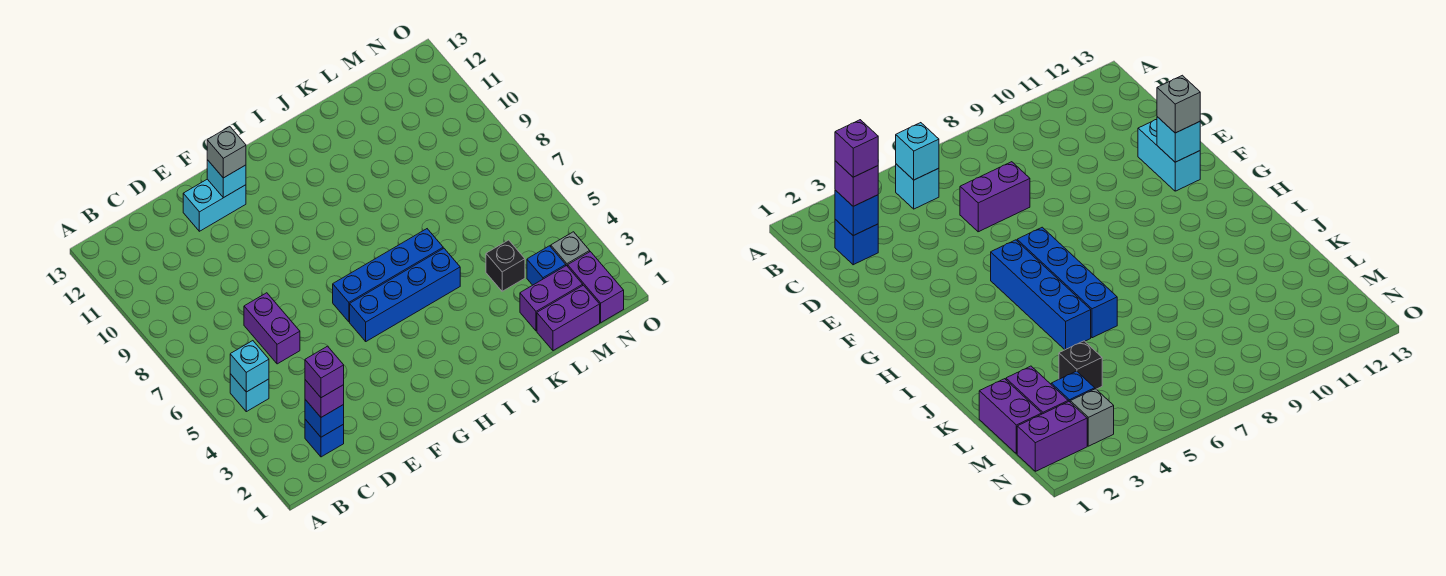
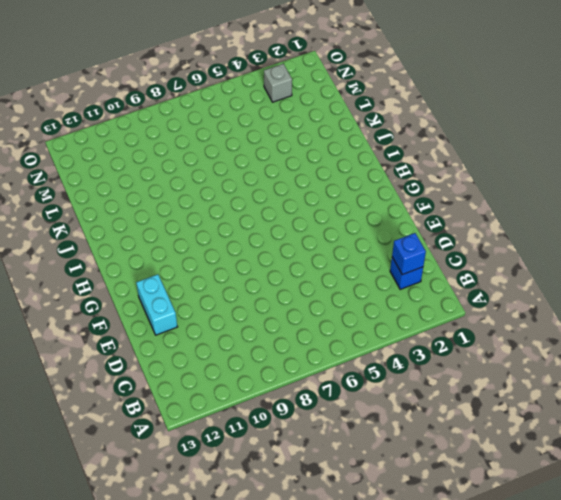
none -> cyan brick B5 level 1
none -> purple brick D6:D7 level 1
none -> blue brick G5:J5 level 1

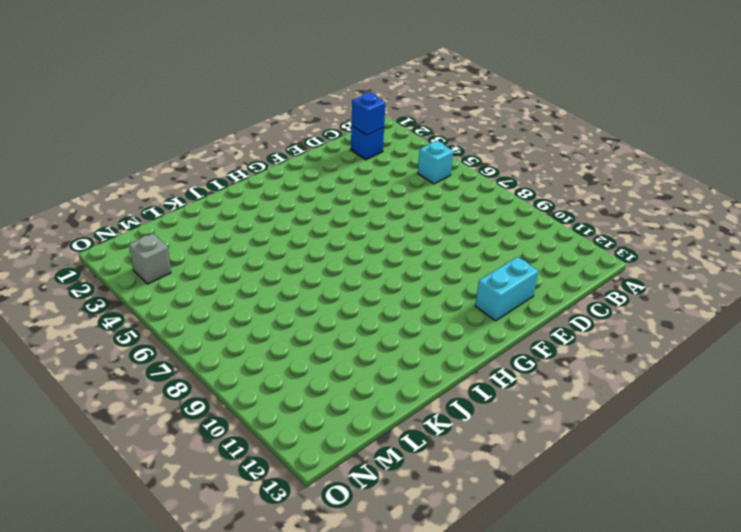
none -> purple brick D6:D7 level 1
none -> blue brick G5:J5 level 1
none -> blue brick G6:J6 level 1

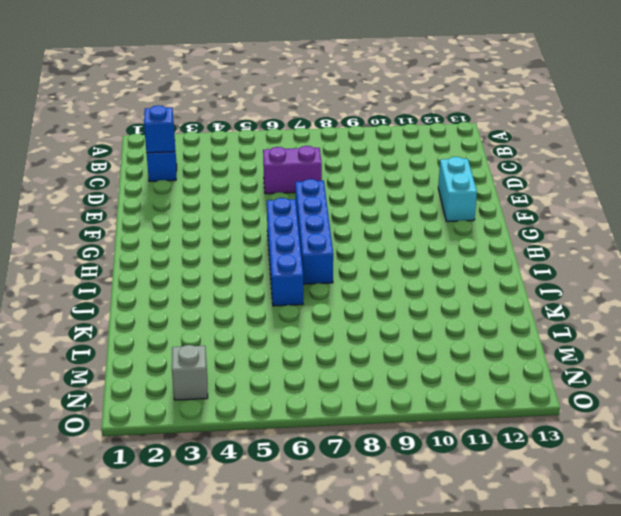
blue brick F7:I7 level 1 -> blue brick G5:J5 level 1
none -> cyan brick B5 level 1
none -> purple brick L1:M1 level 1
none -> purple brick L2:M2 level 1

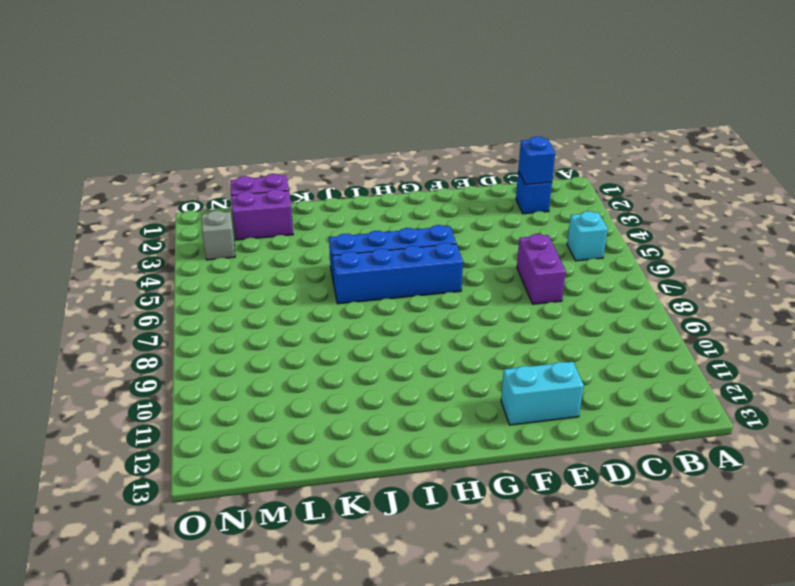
none -> black brick L4 level 1
none -> blue brick M3 level 1
none -> purple brick N1:N2 level 1

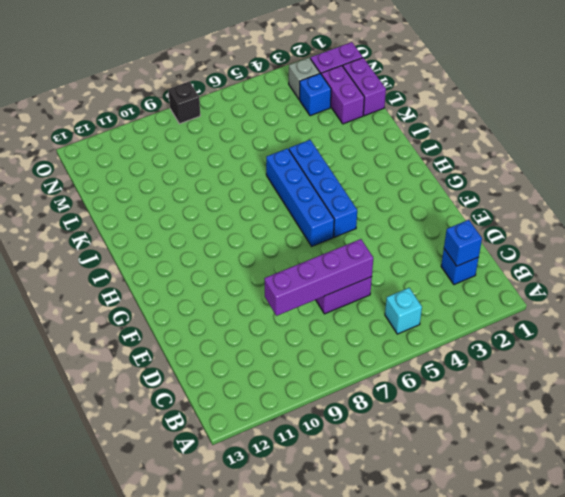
purple brick D6:D9 level 2 -> none
black brick O8 level 1 -> black brick L4 level 1
none -> cyan brick E12:F12 level 1
none -> cyan brick B5 level 2
none -> cyan brick F12 level 2

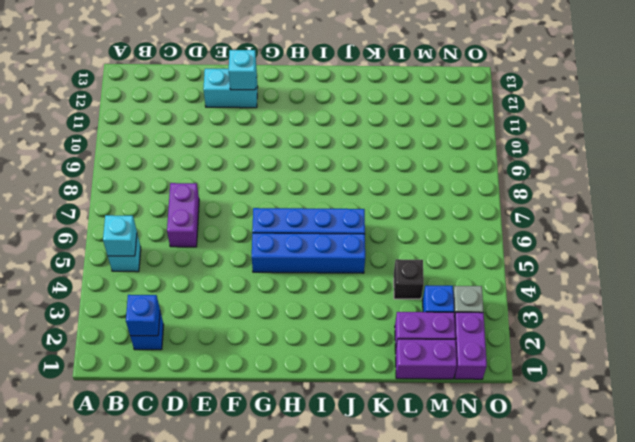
none -> purple brick C2 level 3
none -> grey brick F12 level 3
none -> purple brick C2 level 4

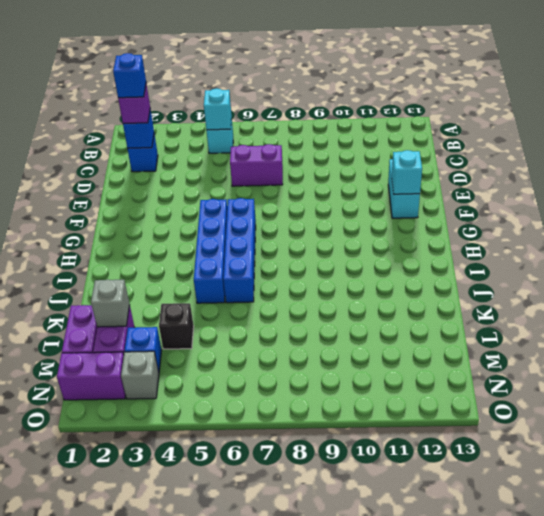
blue brick C2 level 4 -> purple brick C2 level 4
grey brick L2 level 2 -> grey brick F12 level 3

